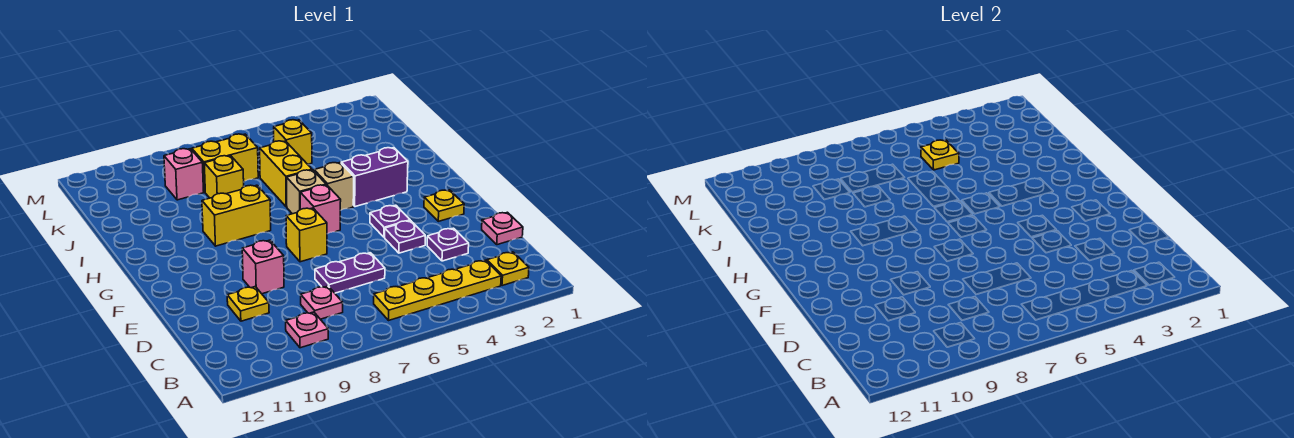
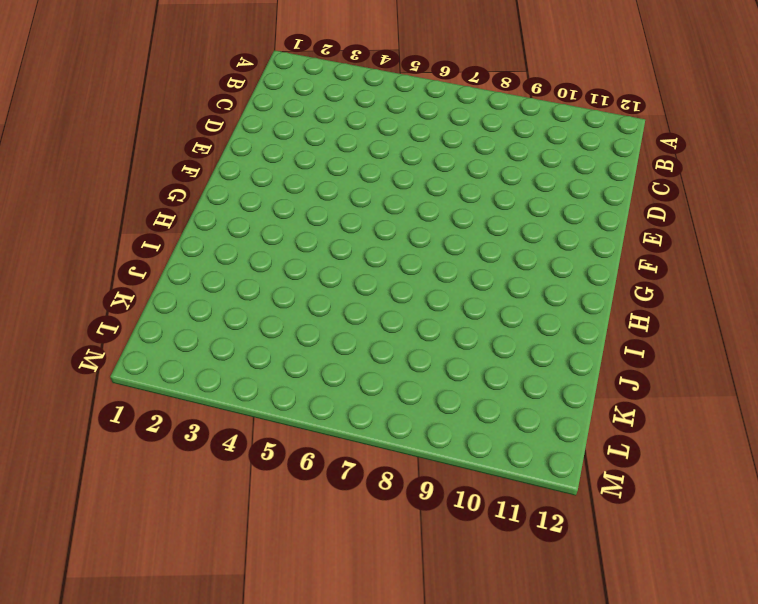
none -> yellow plate B2 level 1
none -> yellow plate B3:B6 level 1
none -> pink plate B9 level 1

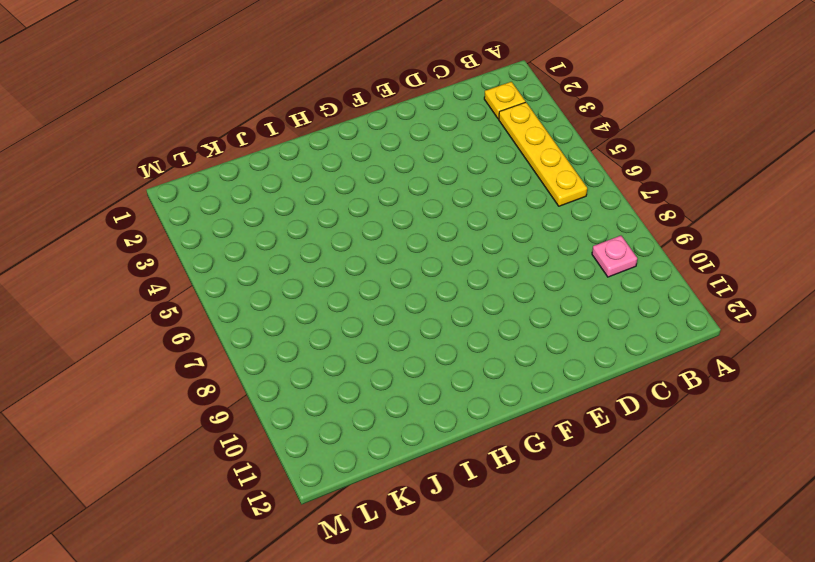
none -> pink plate C8 level 1
none -> pink plate D1 level 1
none -> purple plate D3 level 1

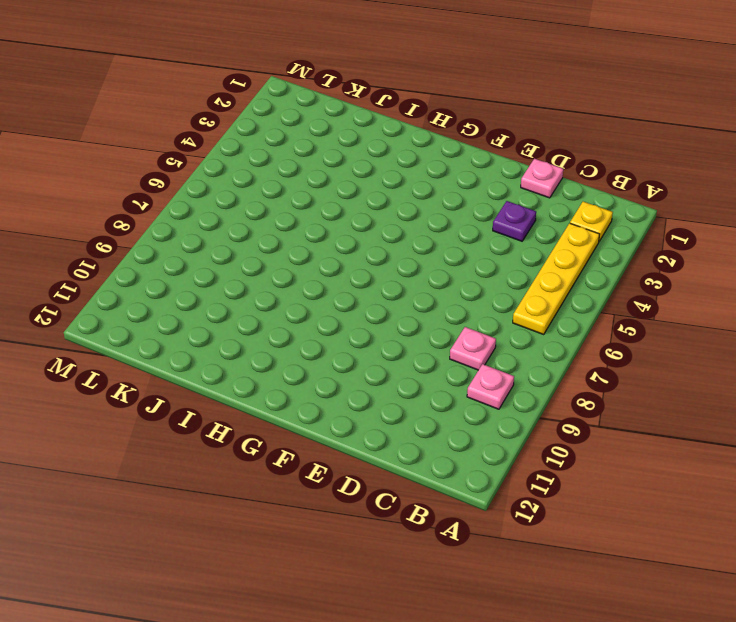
none -> purple plate D6:D7 level 1
none -> yellow plate D10 level 1
none -> purple plate E4 level 1

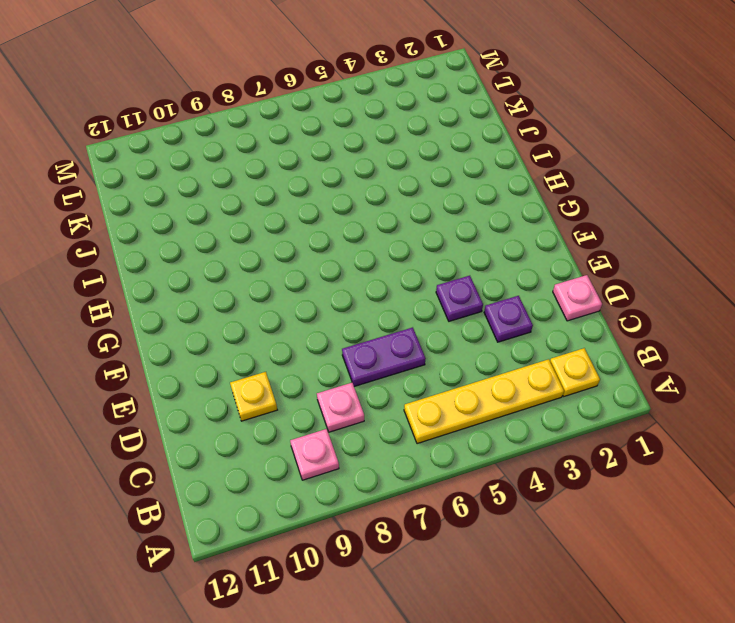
none -> pink brick E9 level 1
none -> yellow plate F2 level 1
none -> purple plate F4 level 1

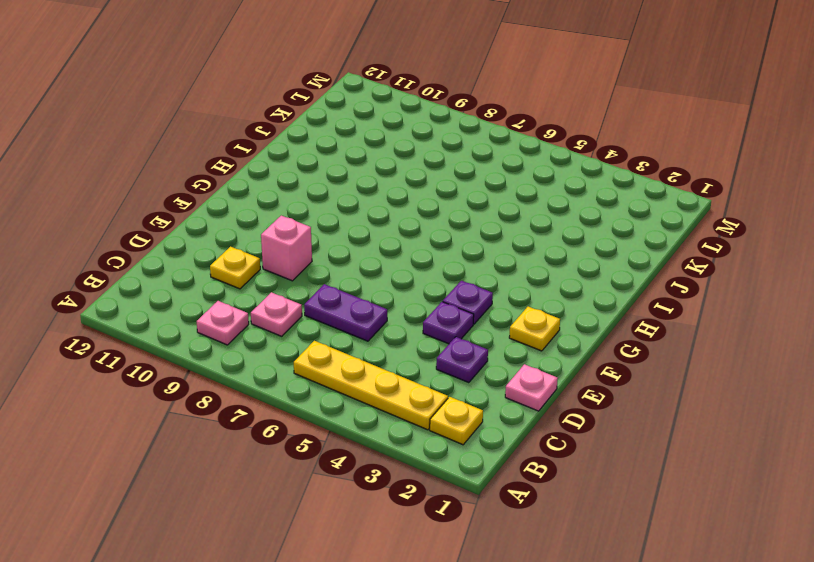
none -> yellow brick F7 level 1
none -> pink brick G6 level 1
none -> purple brick H3:H4 level 1

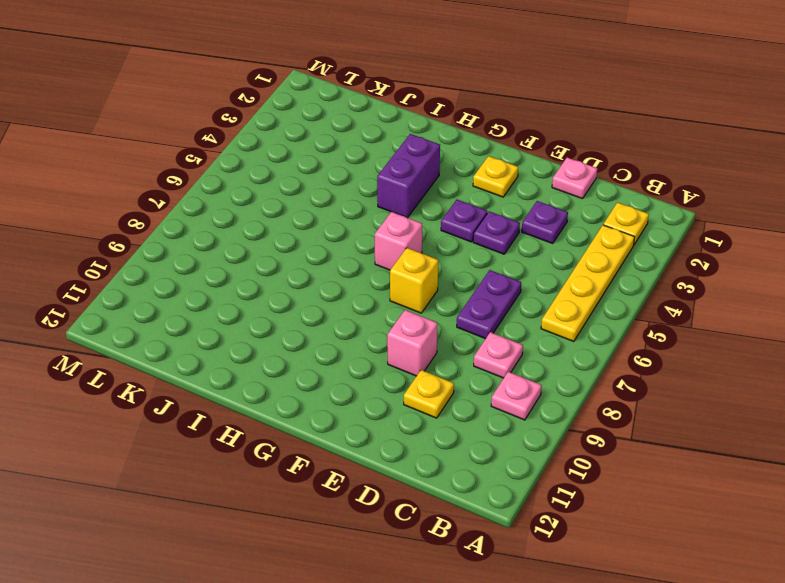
none -> tan brick H5 level 1
none -> tan brick H6 level 1
none -> yellow brick H8:H9 level 1

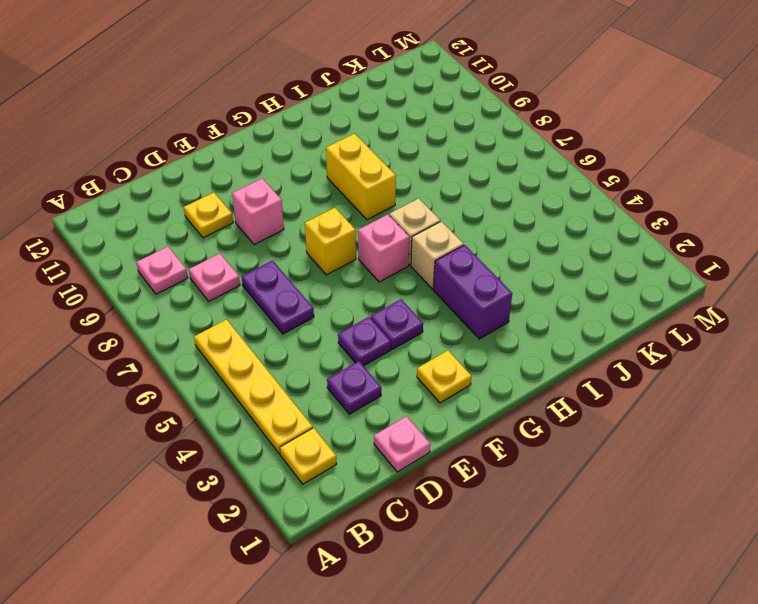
none -> yellow brick I6:J6 level 1
none -> yellow brick J8 level 1
none -> yellow brick K5 level 1

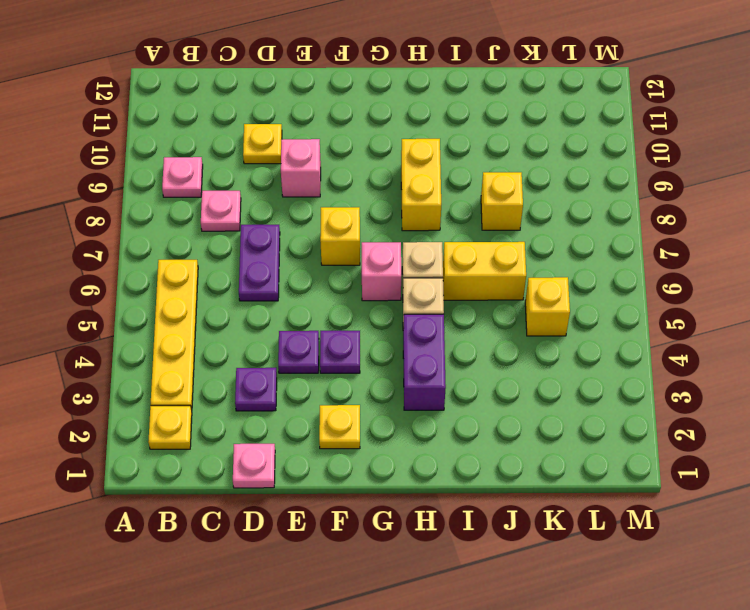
none -> yellow brick K7:K8 level 1
none -> pink brick K9 level 1
none -> yellow plate K5 level 2

